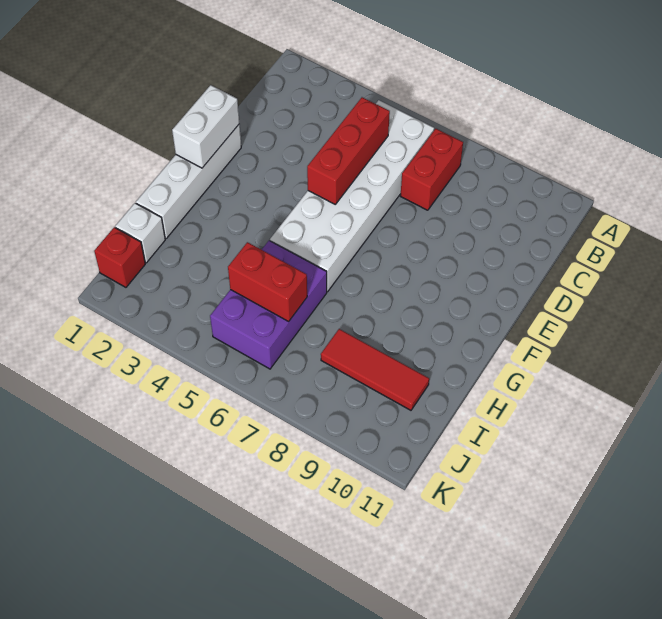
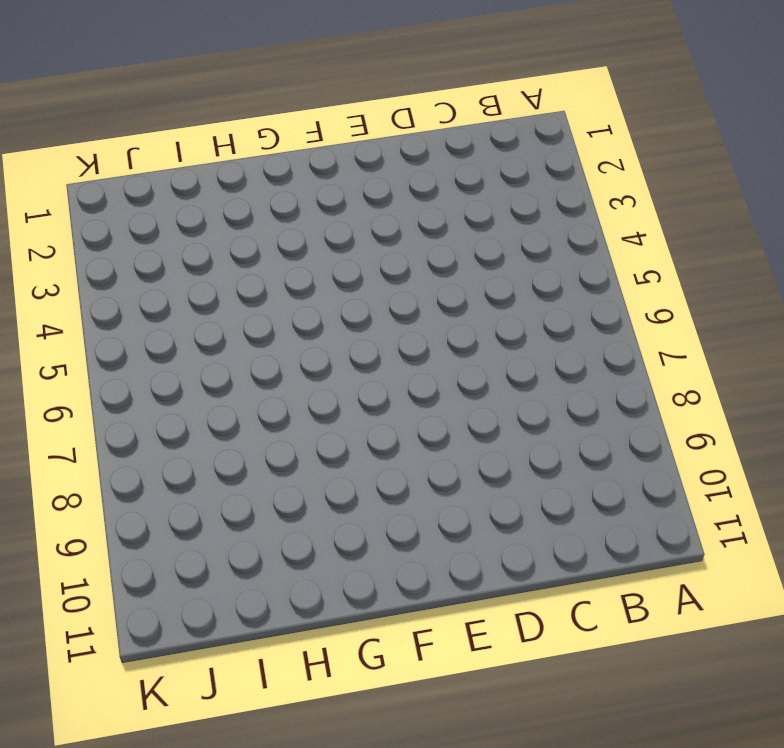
none -> white brick B5:G6 level 1
none -> red brick B7:C7 level 1

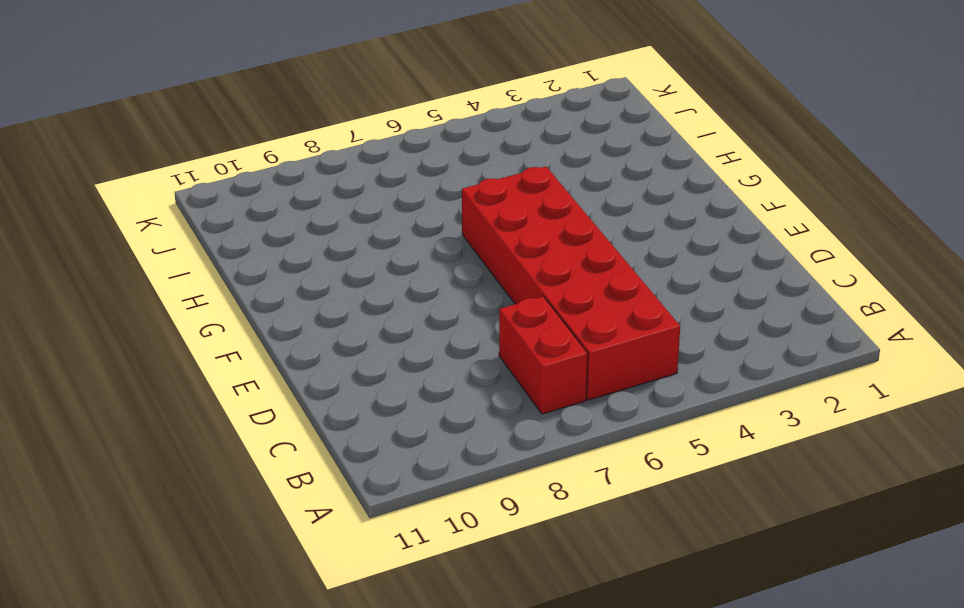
red brick B5:G6 level 1 -> white brick B5:G6 level 1
none -> white brick E1:H1 level 1
none -> purple brick H5:J6 level 1

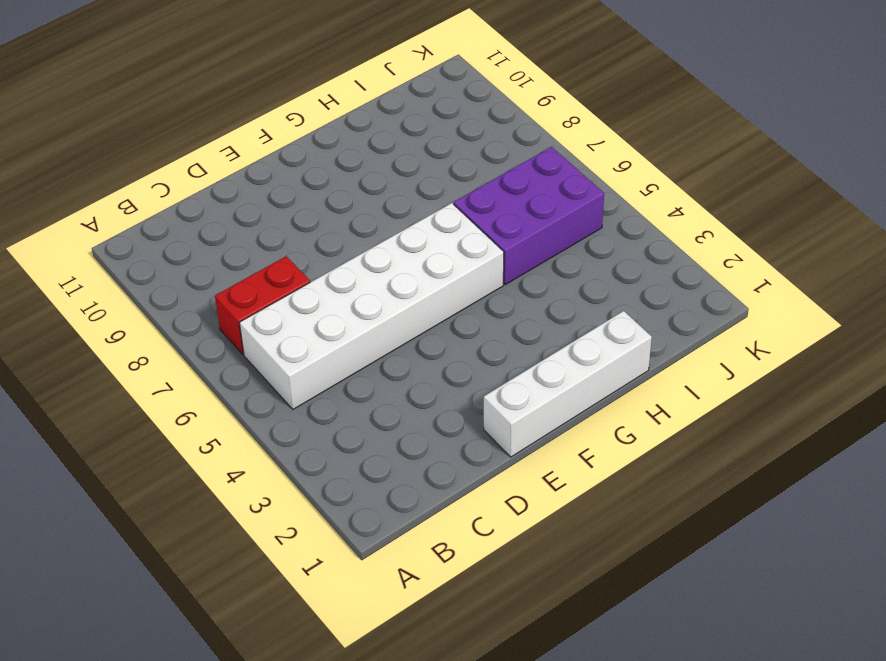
none -> white brick I1 level 1
none -> red tile I8:I10 level 1

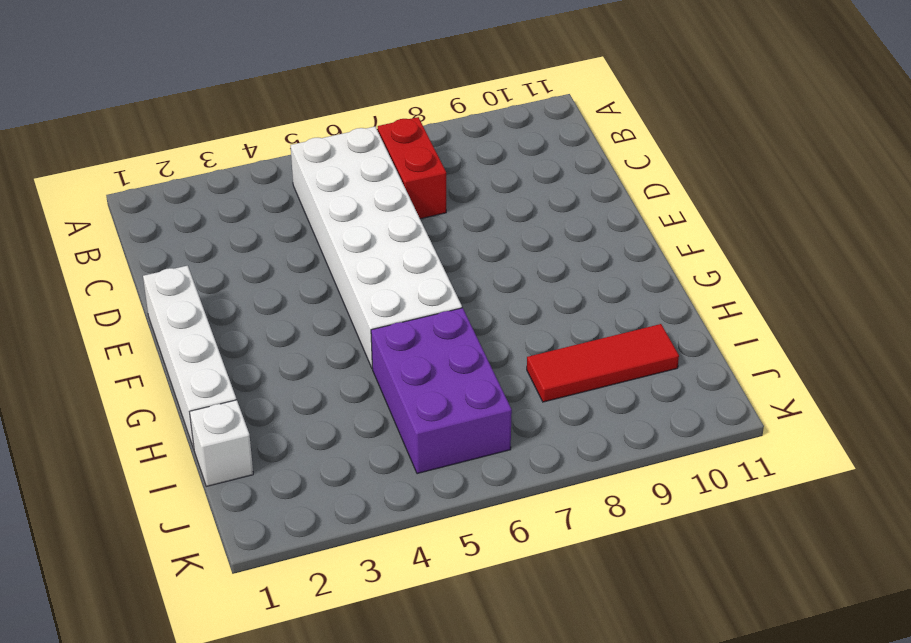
none -> red brick J1 level 1
none -> red brick C5:E5 level 2

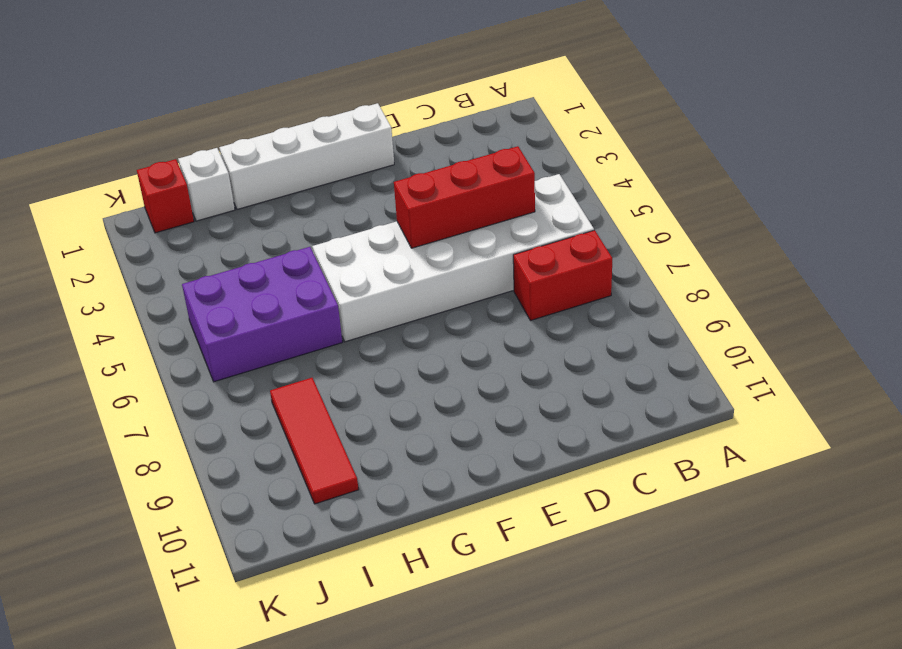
none -> white brick E1:F1 level 2
none -> red brick I5:I6 level 2

